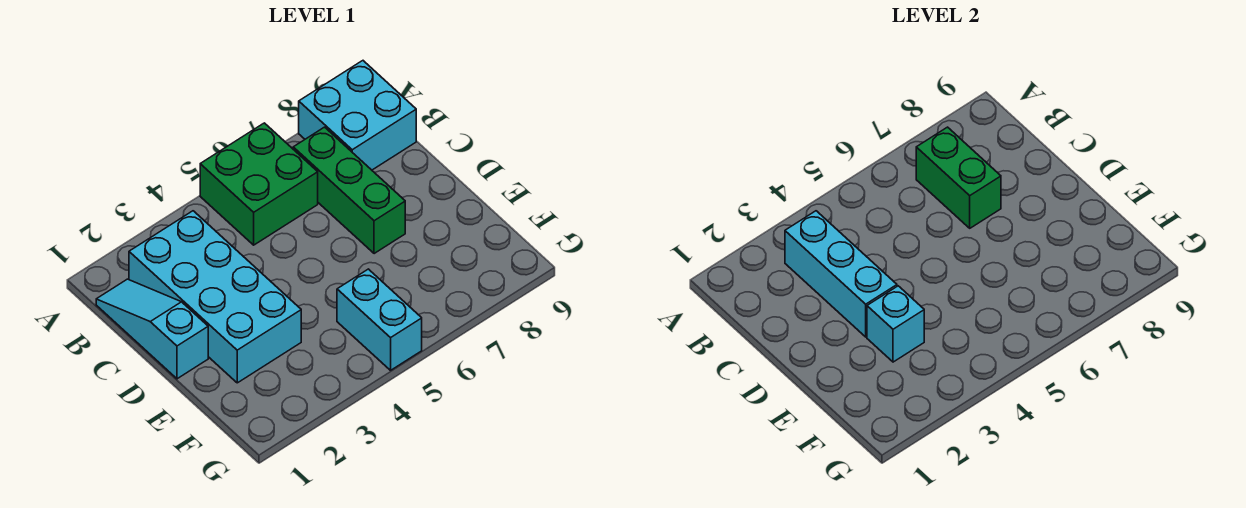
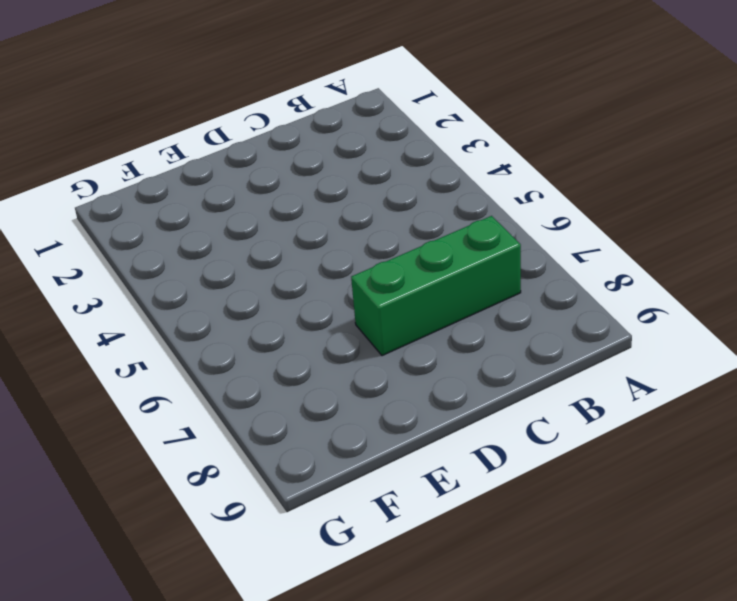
none -> green brick A5:B6 level 1
none -> cyan brick A8:B9 level 1

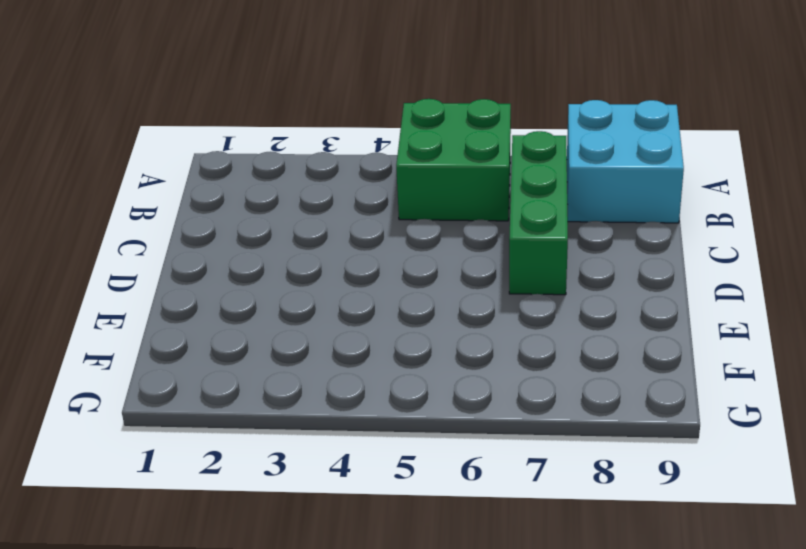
none -> cyan slope B1:D1 level 1 top D
none -> cyan brick B2:E3 level 1

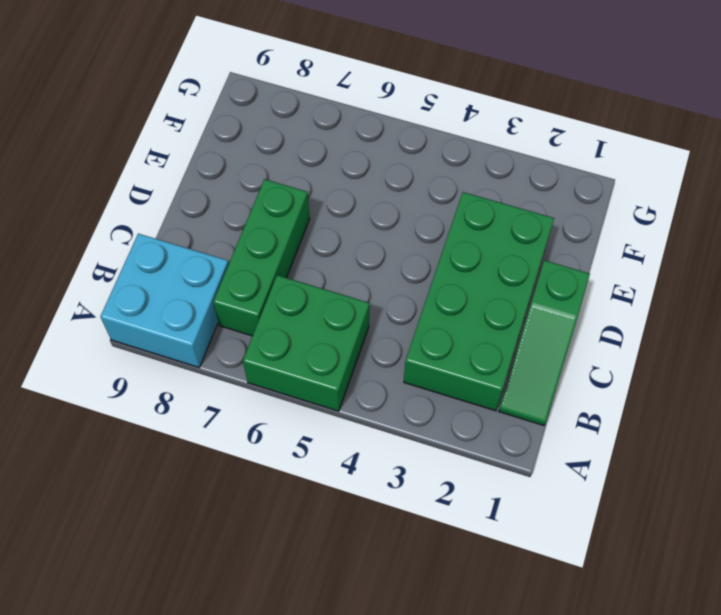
green slope B1:D1 level 1 top D -> cyan slope B1:D1 level 1 top D
green brick B2:E3 level 1 -> cyan brick B2:E3 level 1
none -> cyan brick F5:G5 level 1
none -> cyan brick B3:D3 level 2

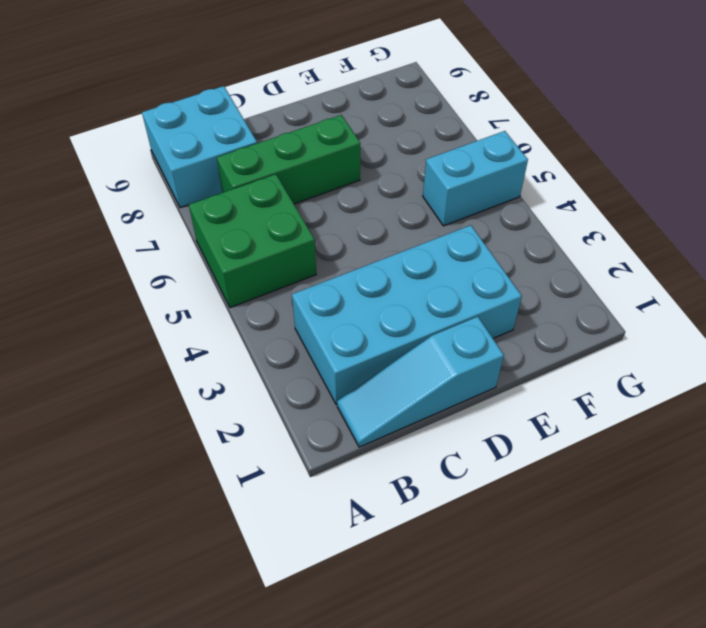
none -> cyan brick B3:D3 level 2
none -> green brick B7:C7 level 2

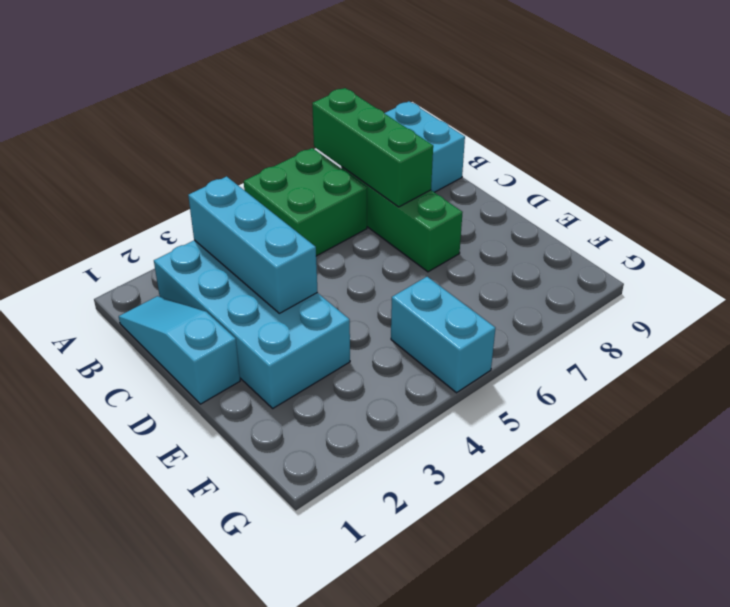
green brick A7:C7 level 2 -> green brick B7:C7 level 2
none -> cyan brick E3 level 2

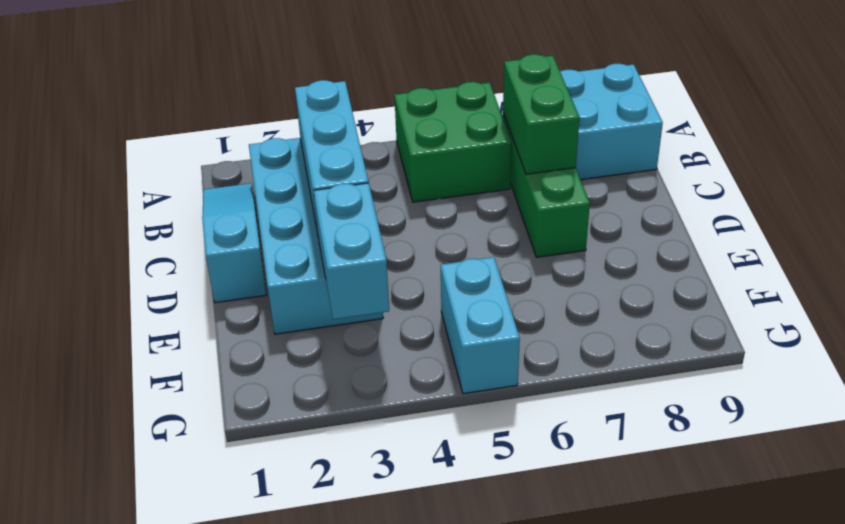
cyan brick E3:F3 level 2 -> cyan brick E3 level 2

